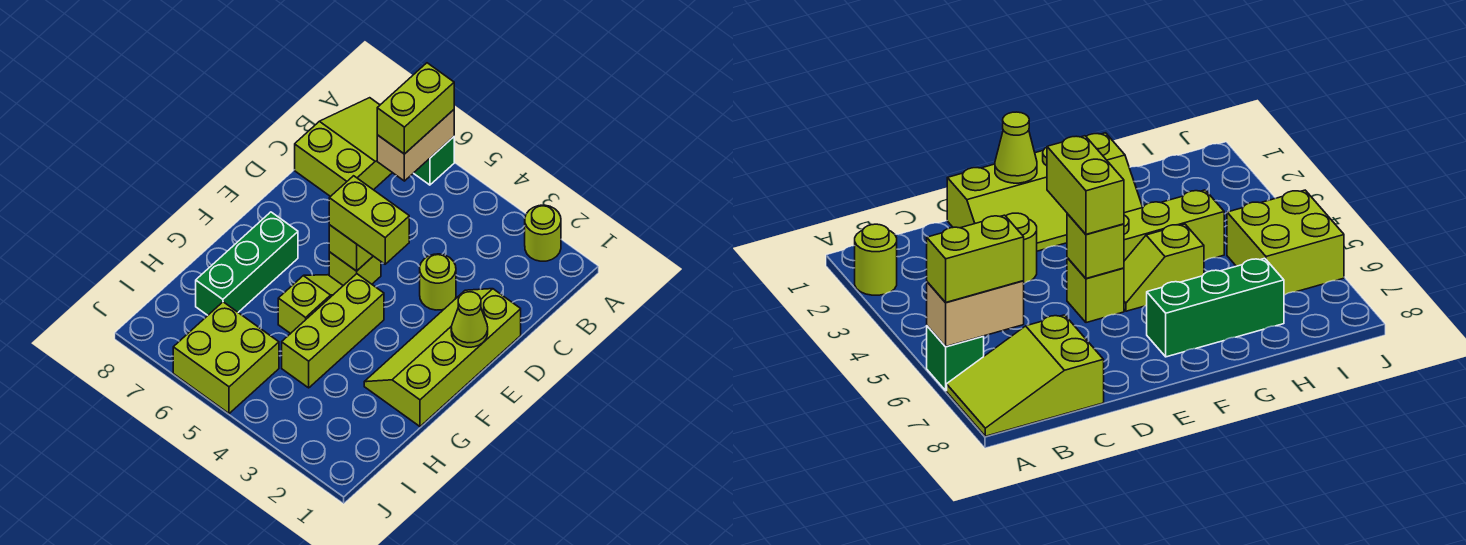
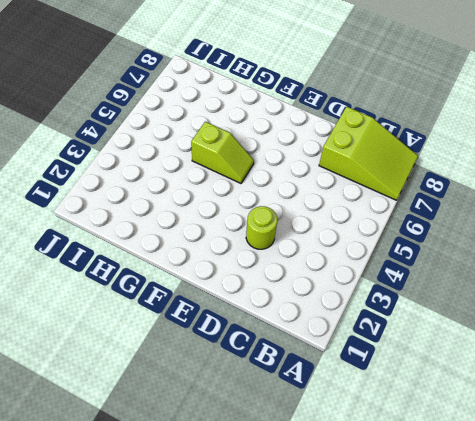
none -> lime round brick A2 level 1
none -> green brick A6 level 1
none -> lime slope D1:G2 level 1 top 1

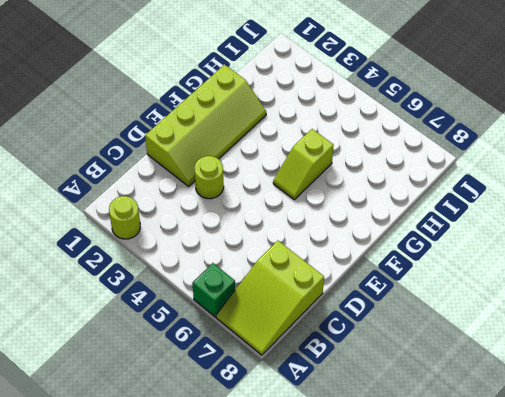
none -> lime brick E5 level 1
none -> lime brick F4:H4 level 1
none -> green brick F7:H7 level 1

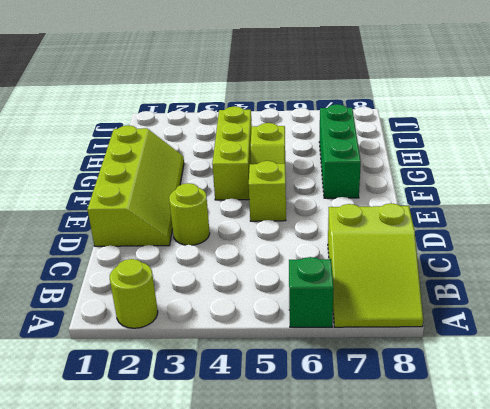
none -> lime brick I5:J6 level 1
none -> tan brick A6:B6 level 2
none -> lime cone E1 level 2

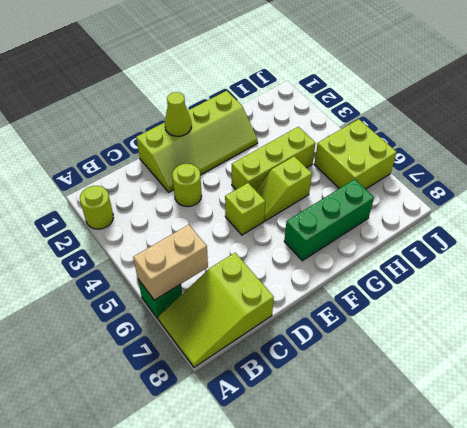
none -> lime brick E5 level 2
none -> lime brick A6:B6 level 3
none -> lime brick E4:E5 level 3

